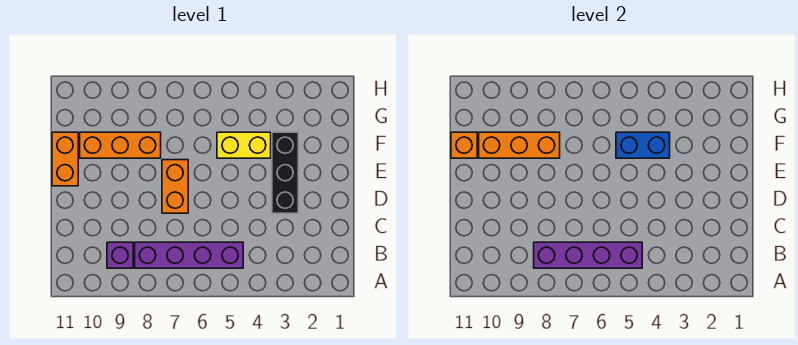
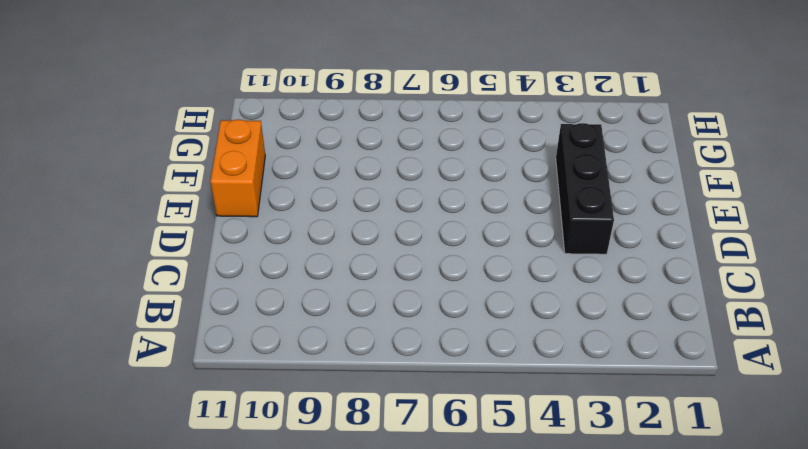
none -> purple brick B5:B8 level 1
none -> purple brick B9 level 1

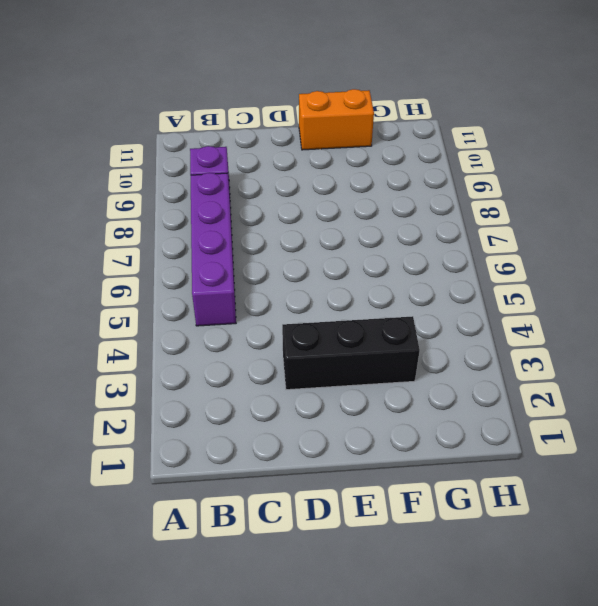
none -> orange brick D7:E7 level 1
none -> yellow brick F4:F5 level 1

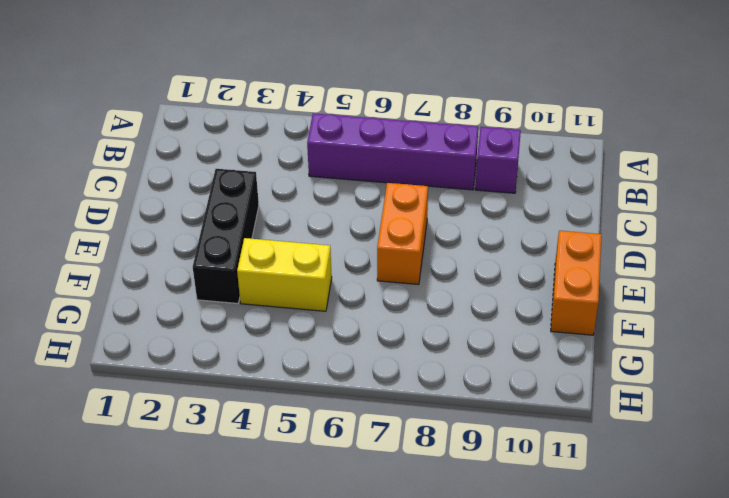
none -> orange brick F8:F10 level 1
none -> purple brick B5:B8 level 2

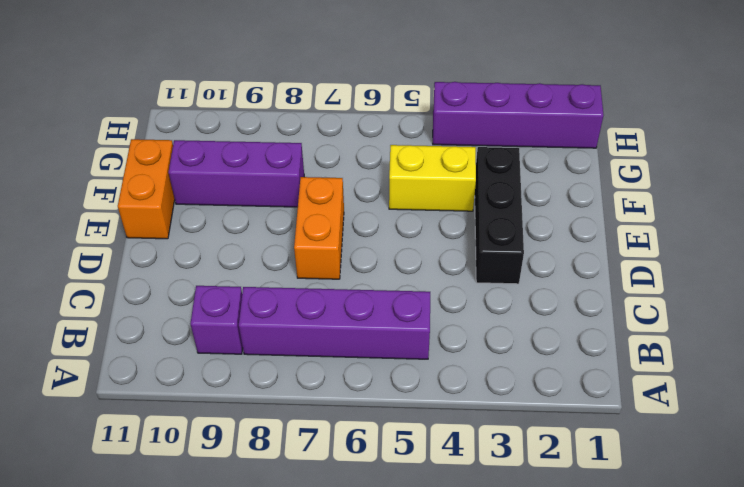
purple brick F8:F10 level 1 -> orange brick F8:F10 level 1
purple brick H1:H4 level 1 -> purple brick B5:B8 level 2
none -> blue brick F4:F5 level 2
none -> orange brick F8:F10 level 2

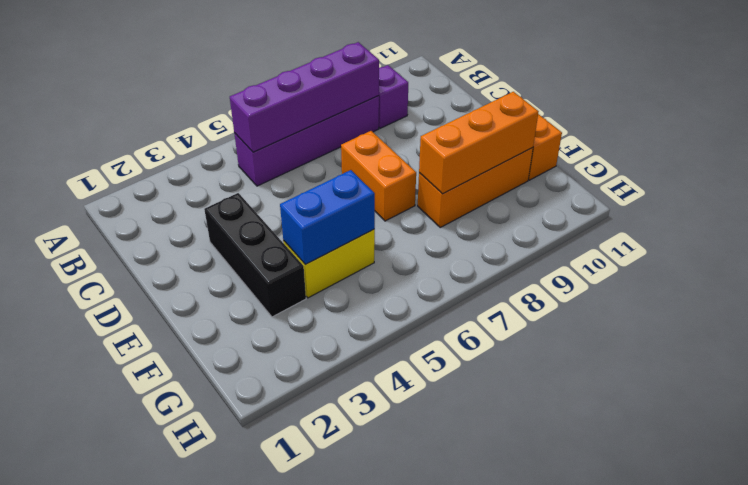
none -> orange brick F11 level 2

